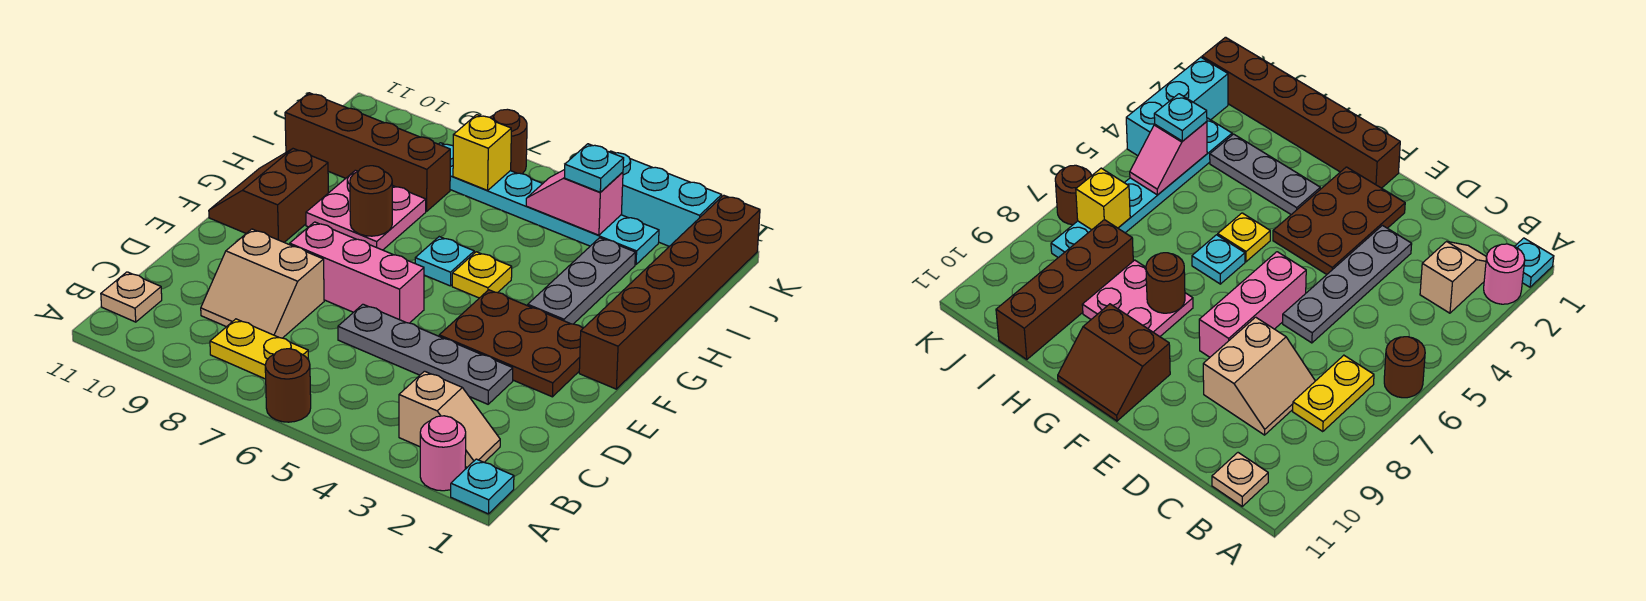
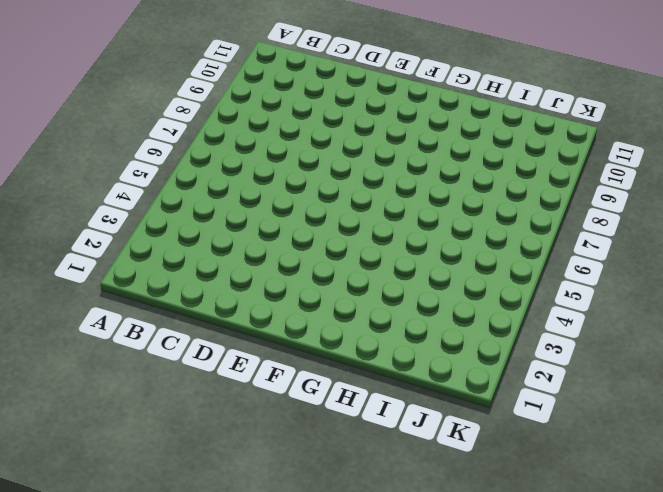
none -> cyan plate A1 level 1
none -> pink round brick A2 level 1
none -> brown round brick A6 level 1

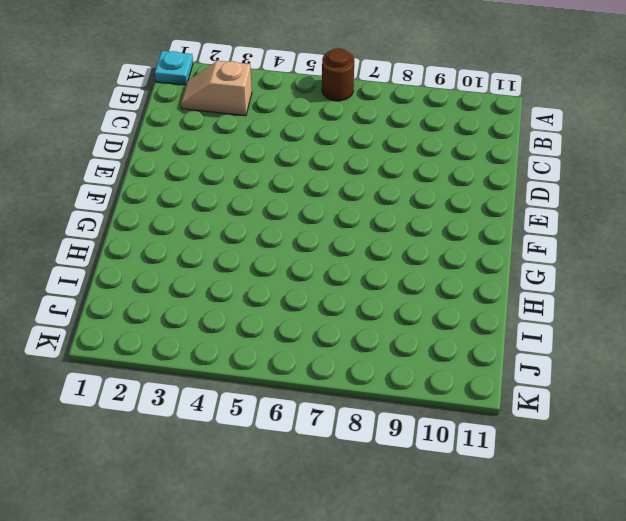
none -> pink round brick A2 level 1
none -> yellow plate B7:B8 level 1
none -> tan plate B11 level 1

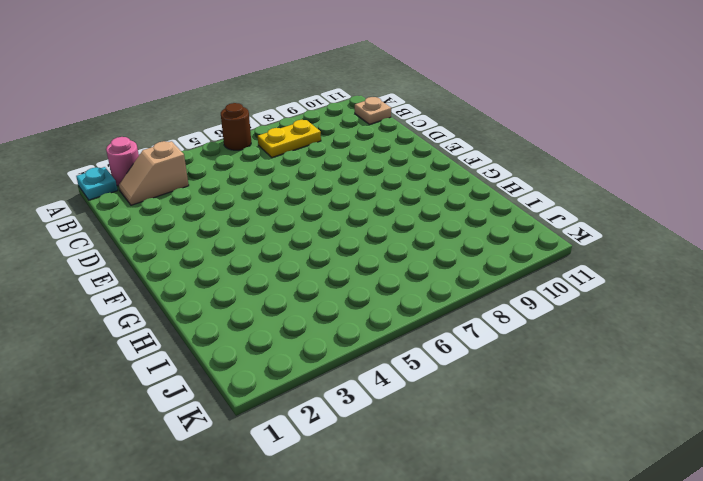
none -> tan slope C8:D9 level 1 top D
none -> grey plate D3:D6 level 1
none -> brown plate E2:F4 level 1

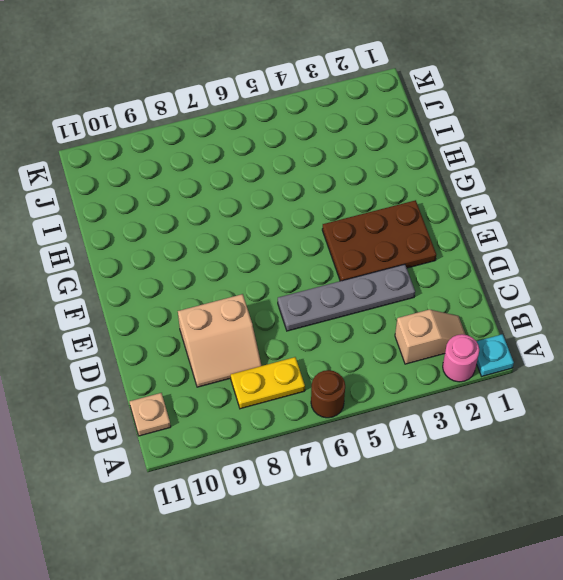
none -> pink brick E6:E8 level 1
none -> brown brick F1:K1 level 1
none -> brown slope F10:G11 level 1 top 10

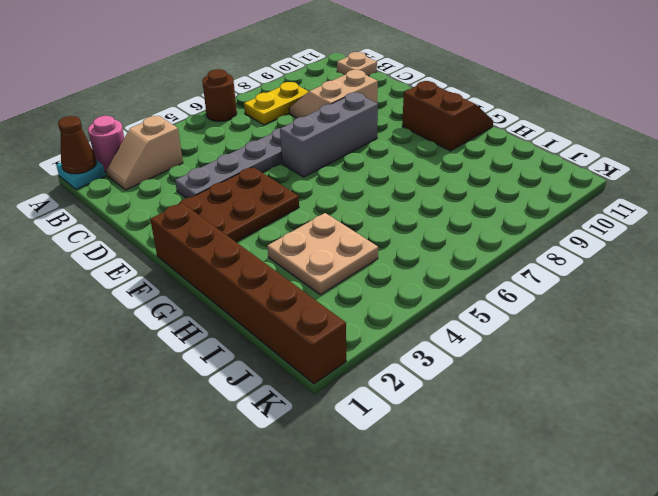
brown cone A1 level 2 -> none
grey brick E6:E8 level 1 -> pink brick E6:E8 level 1
tan plate H3:I4 level 1 -> grey plate G3:I3 level 1
none -> yellow plate G5 level 1
none -> cyan plate G6 level 1
none -> pink plate G8:H9 level 1

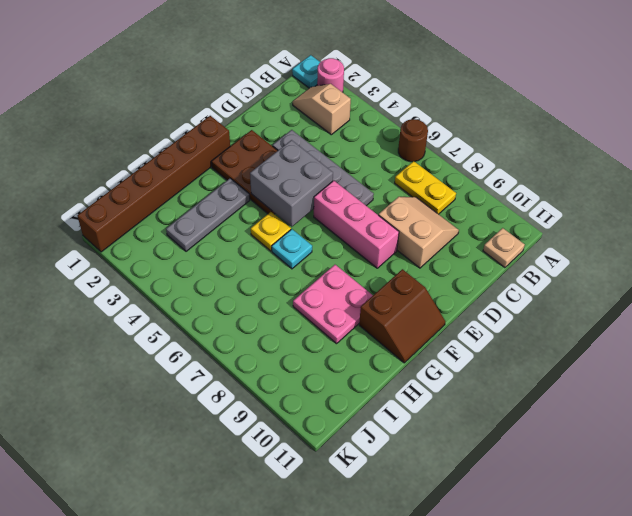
grey brick E4:F5 level 2 -> none
none -> brown brick I8:I11 level 1
none -> cyan plate J3:J8 level 1
none -> cyan brick K2:K4 level 1

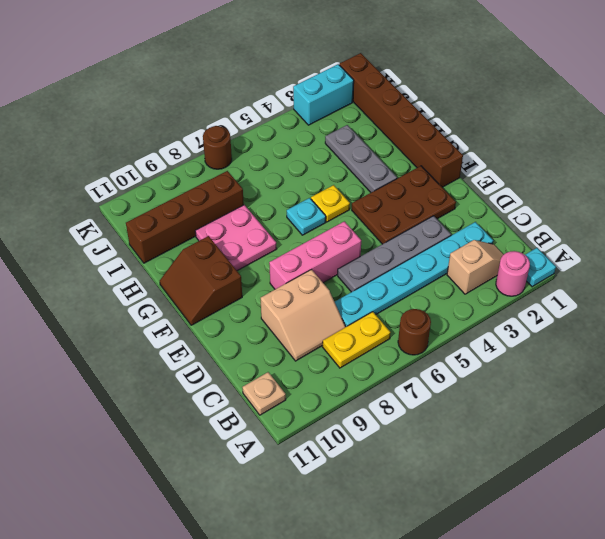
cyan plate C2:C7 level 1 -> cyan plate J3:J8 level 1
cyan brick K2:K3 level 1 -> cyan brick K2:K4 level 1
none -> brown round brick G8 level 2
none -> pink slope J4:J5 level 2 top 4
none -> yellow brick J7 level 2

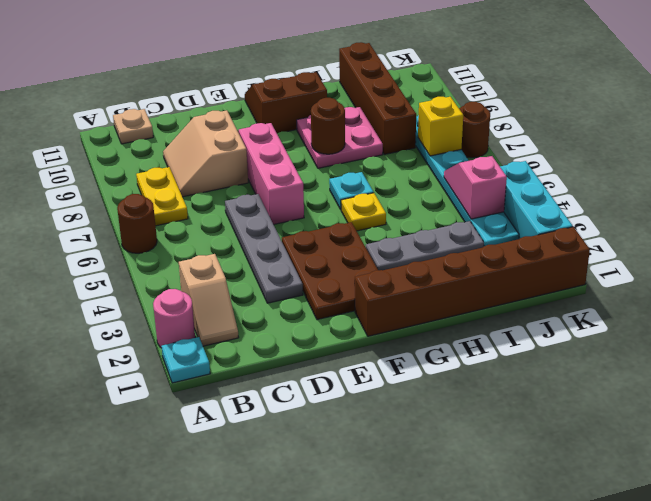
none -> cyan plate J4 level 3

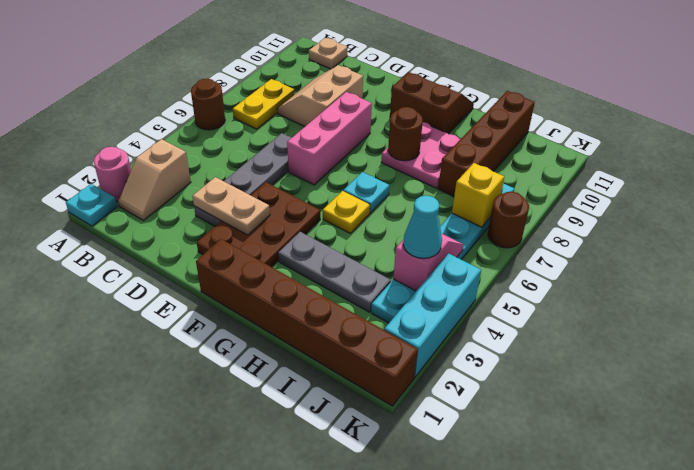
tan plate D3:E3 level 2 -> none
cyan cone J4 level 3 -> cyan plate J4 level 3

